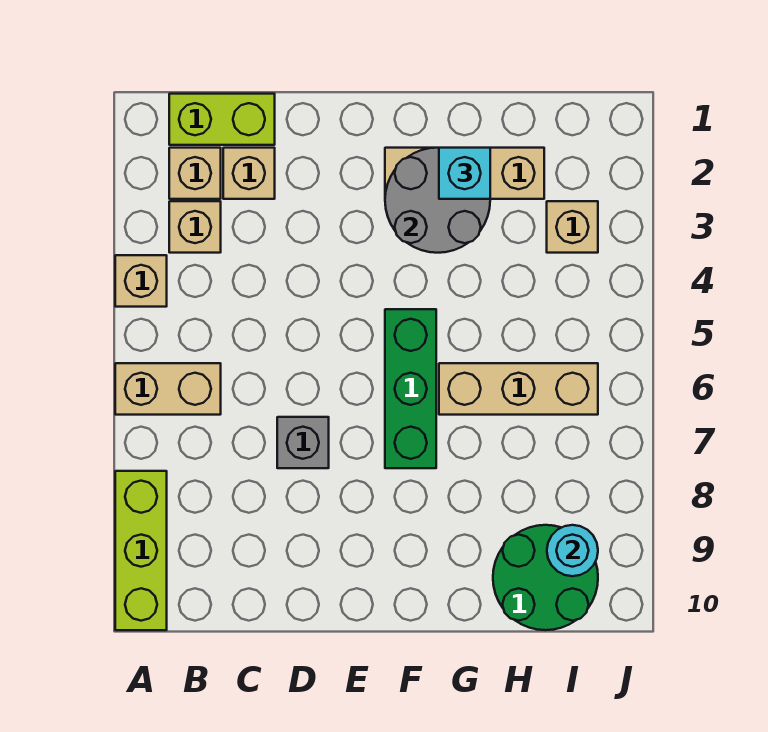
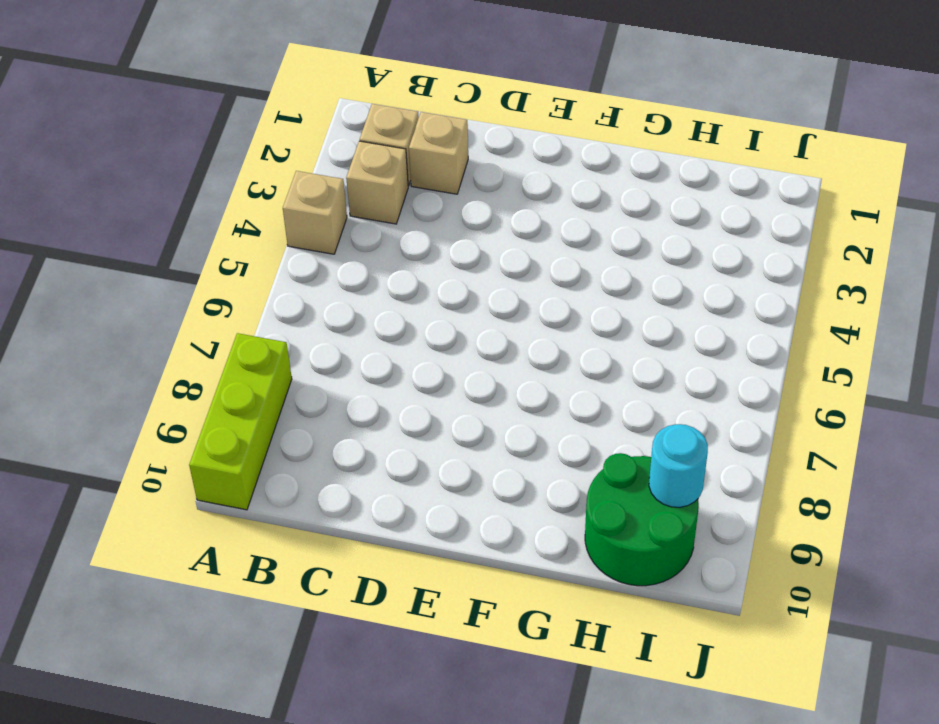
none -> tan brick A6:B6 level 1
none -> lime brick B1:C1 level 1
none -> grey brick D7 level 1

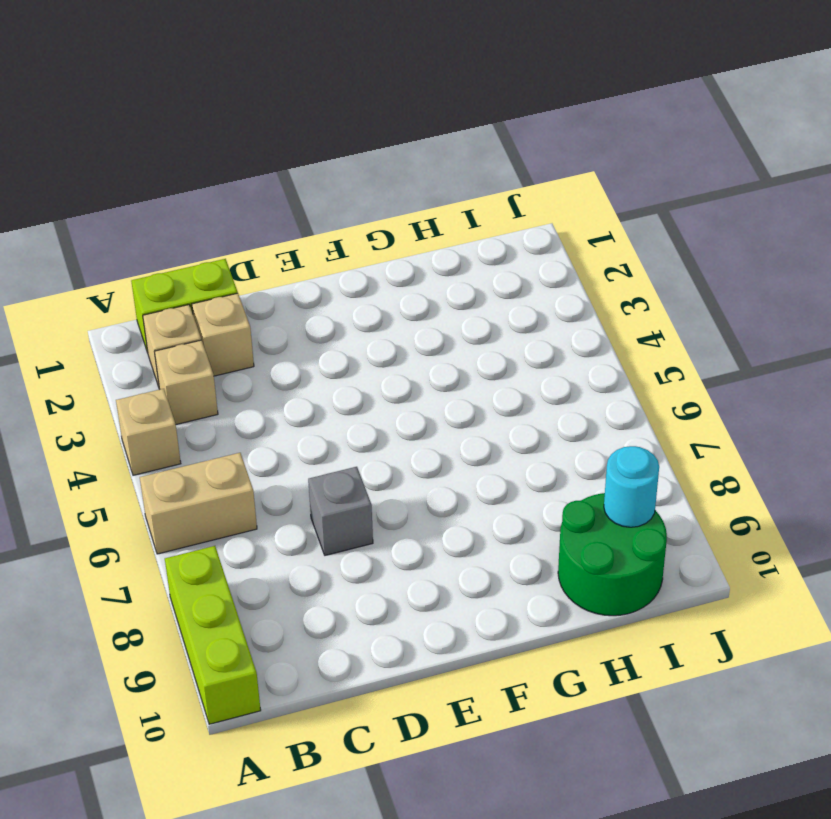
none -> tan brick F2:H2 level 1
none -> green brick F5:F7 level 1
none -> tan brick G6:I6 level 1

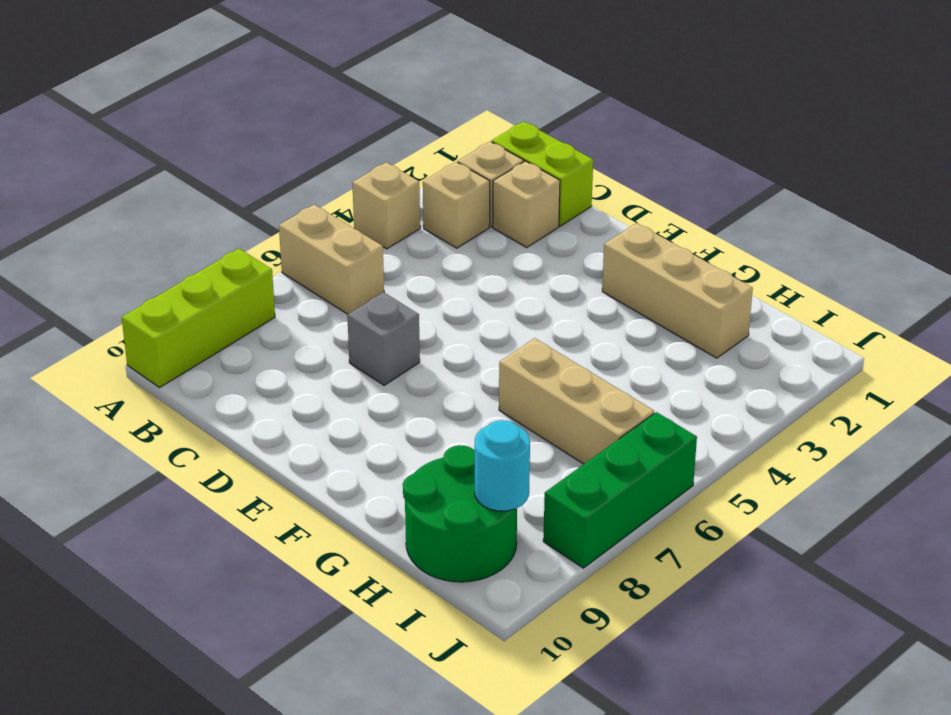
green brick J6:J8 level 1 -> green brick F5:F7 level 1
none -> tan brick I3 level 1
none -> grey round brick F2:G3 level 2
none -> cyan brick G2 level 3

